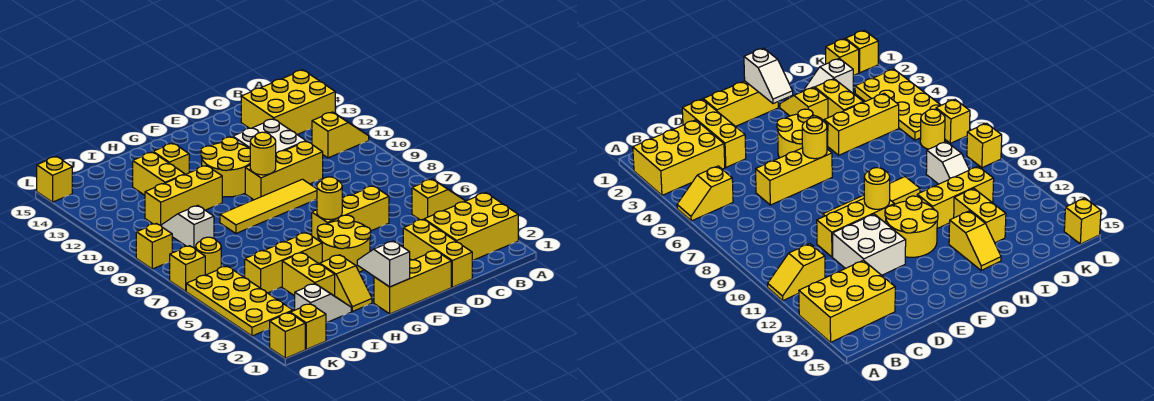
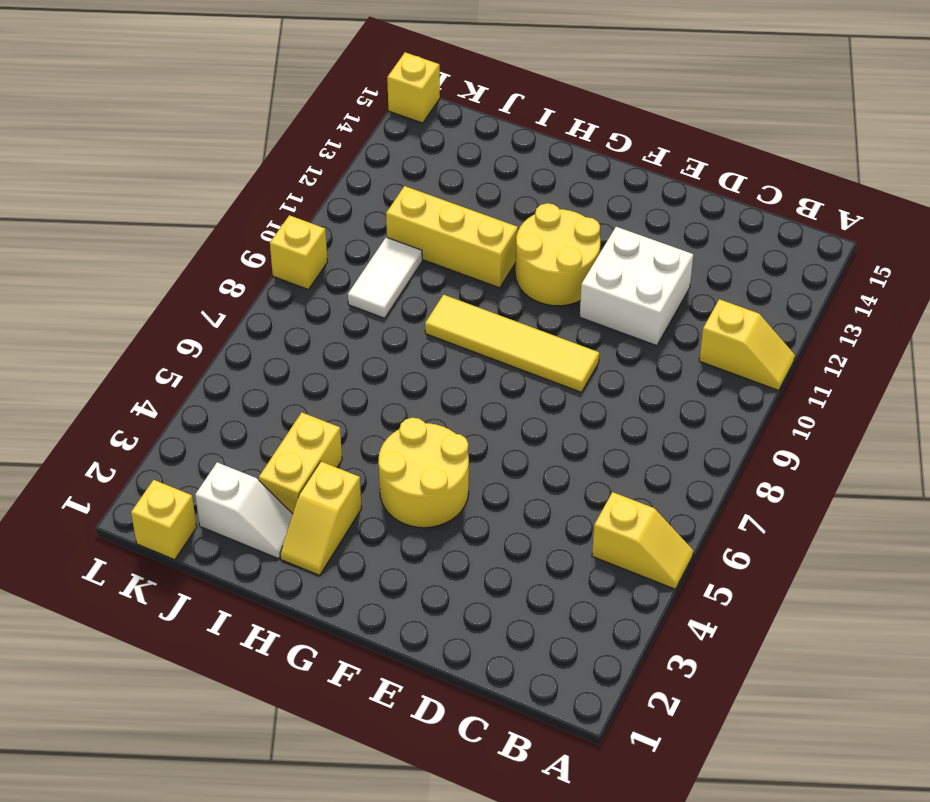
white tile J9:J10 level 1 -> white slope J9:J10 level 1 top 9
none -> yellow brick A2:C3 level 1
none -> yellow brick A13:C14 level 1
none -> yellow brick D1:D3 level 1
none -> yellow brick D6:F6 level 1

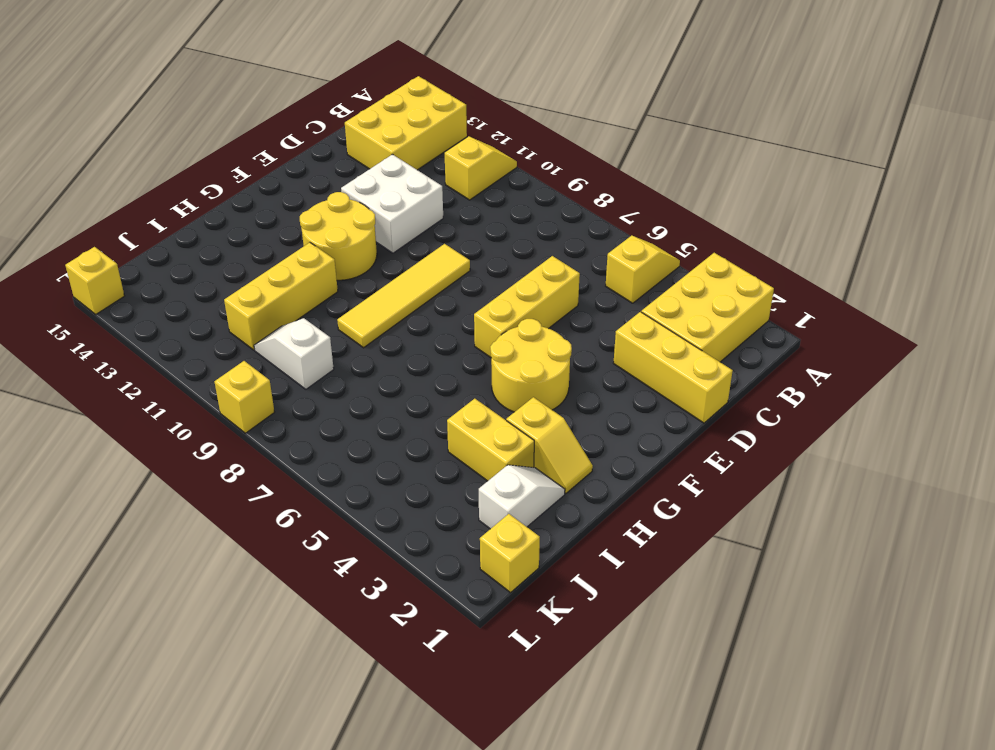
none -> yellow brick D10:F10 level 1
none -> yellow brick E1:G1 level 1
none -> yellow brick H5:J5 level 1
none -> yellow slope H13:H14 level 1 top 13

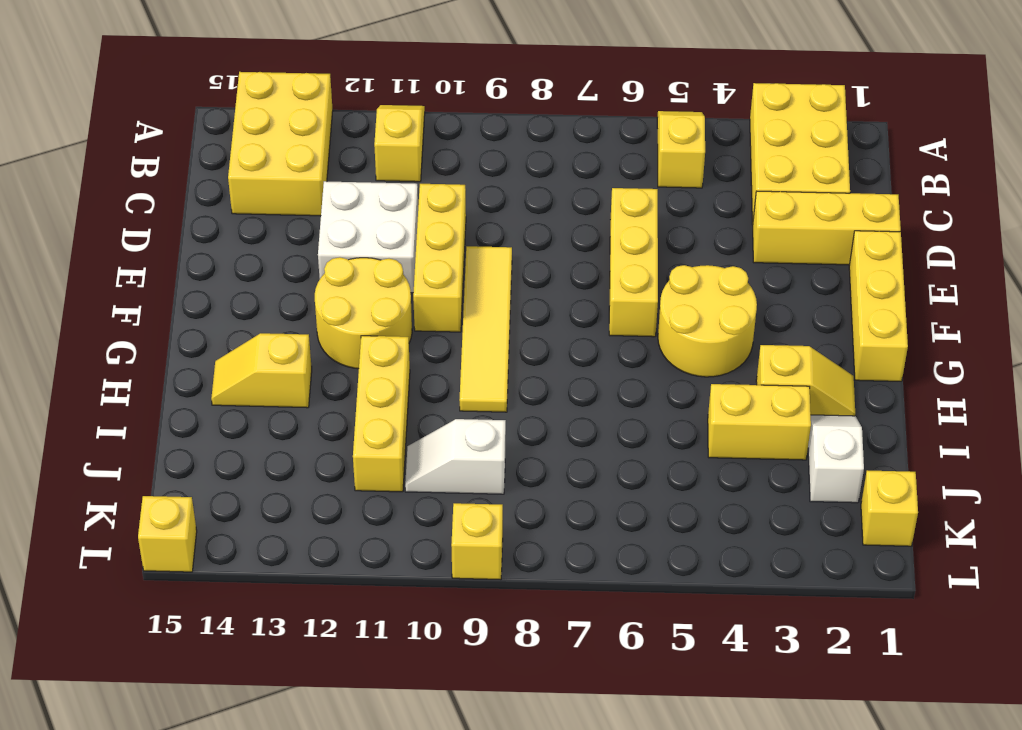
none -> yellow brick H5:J5 level 1
none -> yellow brick I12:I13 level 1
none -> yellow plate K3:L6 level 1
none -> yellow round brick K7 level 1

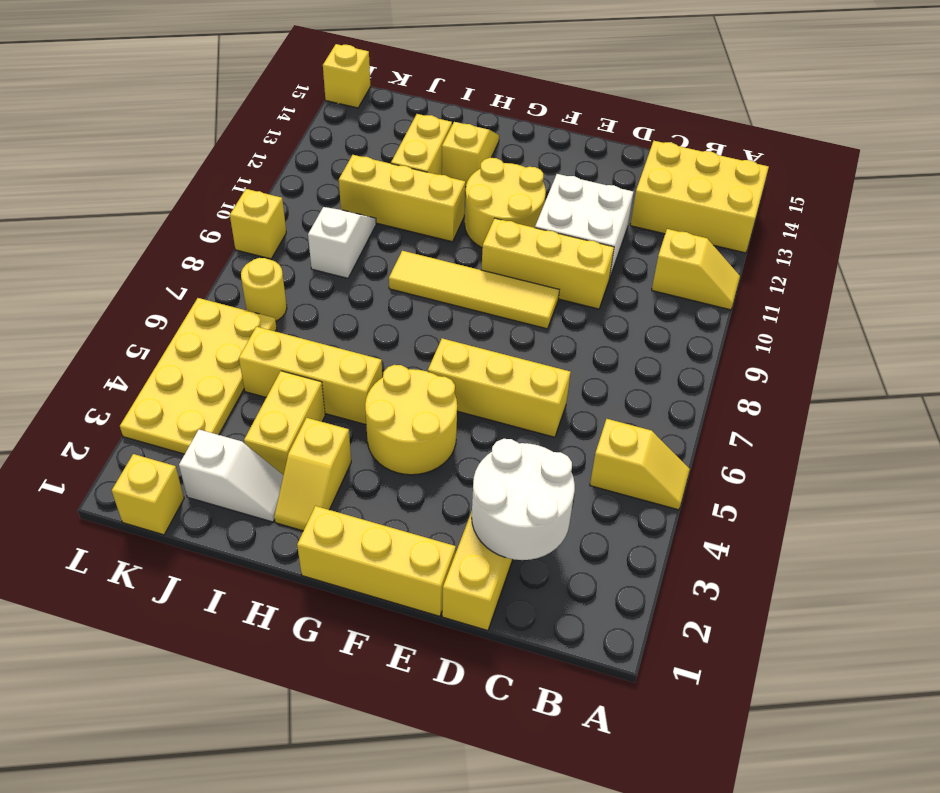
white round brick C2:D3 level 2 -> none
none -> yellow brick A2:C3 level 1
none -> yellow brick L1 level 1
none -> yellow brick L7 level 1
none -> yellow round brick F6 level 2

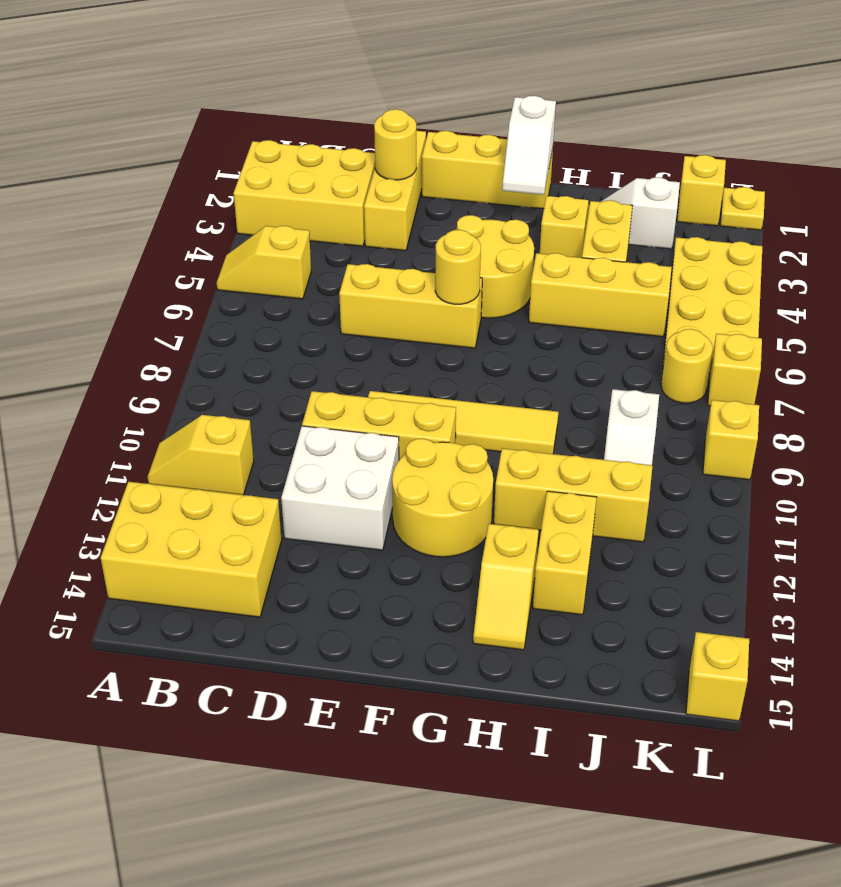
yellow round brick D2 level 2 -> yellow round brick F10 level 2
yellow plate L1 level 1 -> yellow brick L1 level 1

